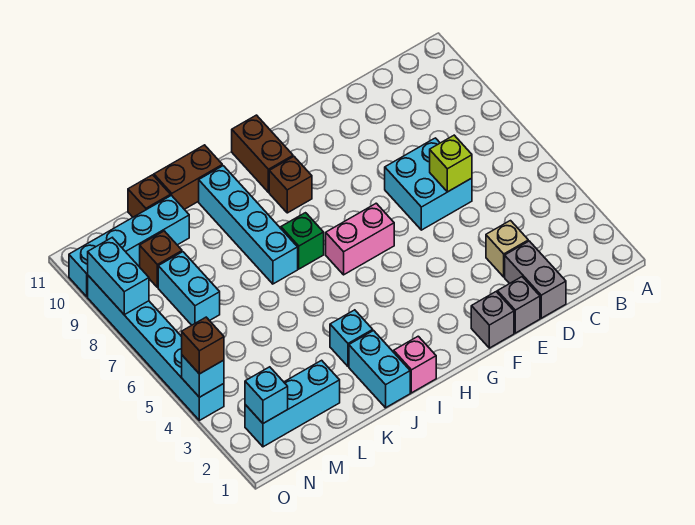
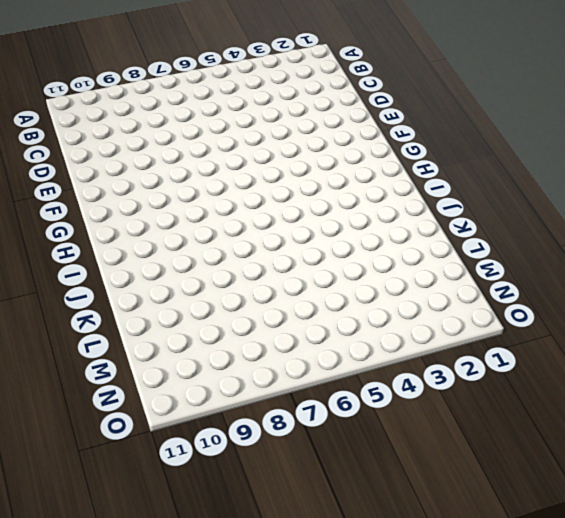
none -> grey brick D1:D2 level 1
none -> tan brick D3 level 1
none -> cyan brick D6:E7 level 1

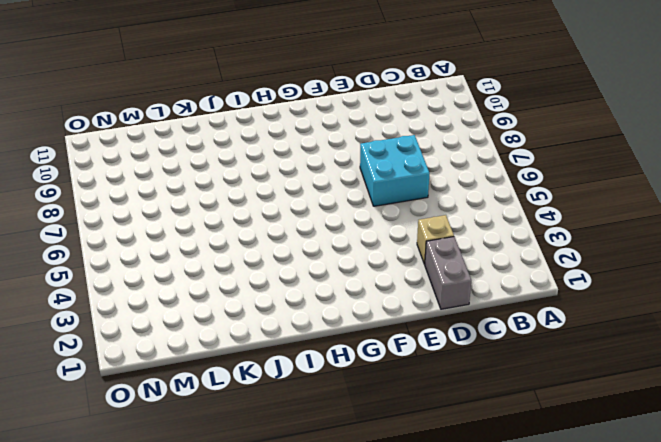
none -> grey brick E1 level 1
none -> grey brick F1 level 1
none -> pink brick G6:H6 level 1

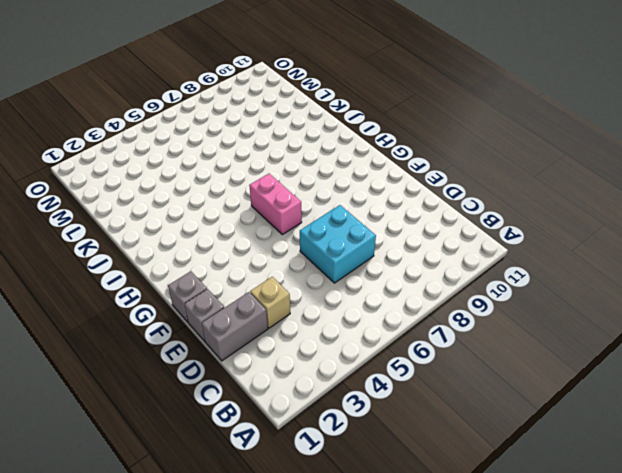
none -> brown brick H9 level 1
none -> brown brick H10:H11 level 1
none -> pink brick I1 level 1

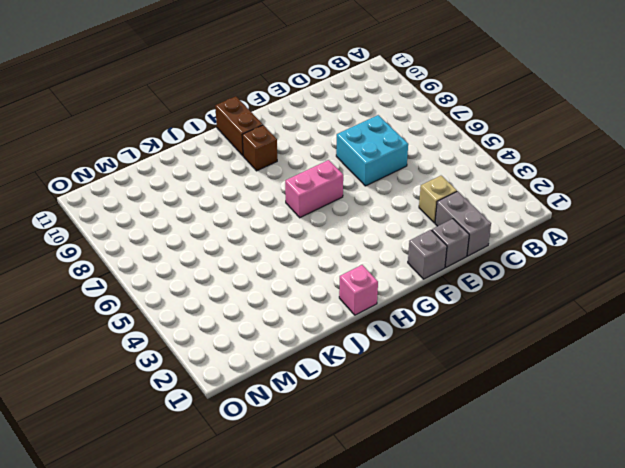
none -> green brick I7 level 1
none -> cyan brick J1:J2 level 1
none -> cyan brick J3 level 1

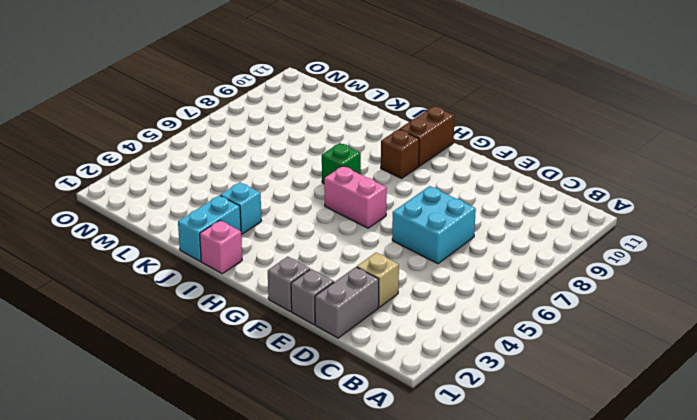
none -> cyan brick J7:J10 level 1
none -> brown brick J11:K11 level 1
none -> cyan brick L2:N2 level 1

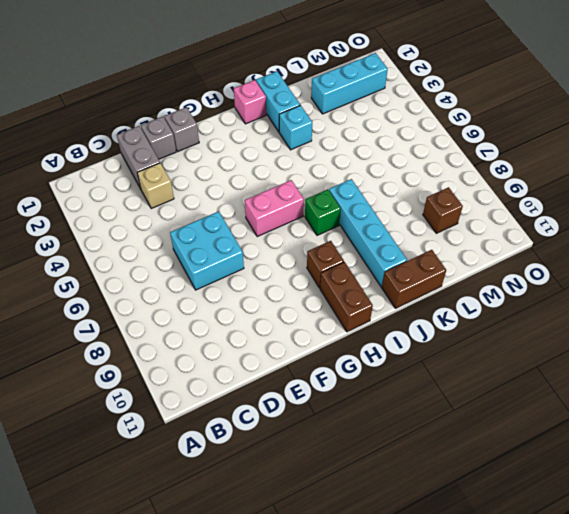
none -> cyan brick L10:O10 level 1
none -> brown brick L11 level 1
none -> cyan brick M7:M8 level 1

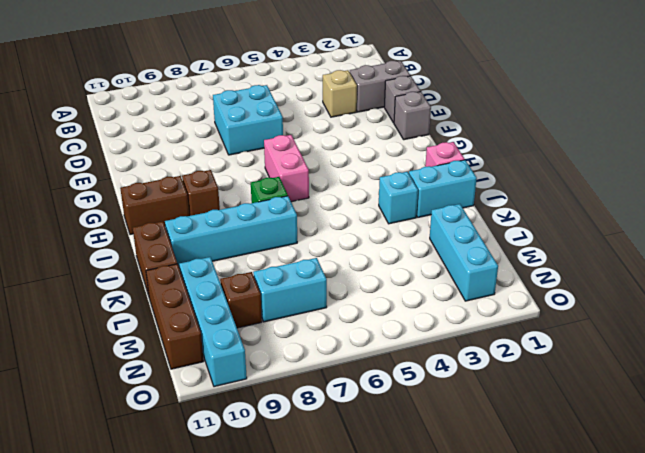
brown brick L11:N11 level 1 -> brown brick L11 level 1
none -> cyan brick O4:O9 level 1
none -> lime brick D6 level 2
none -> cyan brick N2 level 2

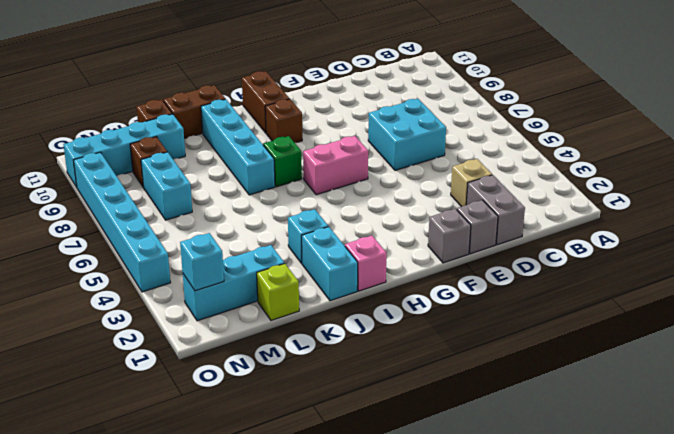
lime brick L1 level 1 -> lime brick D6 level 2
none -> cyan brick O4 level 2
none -> cyan brick O8:O9 level 2
none -> brown brick O4 level 3

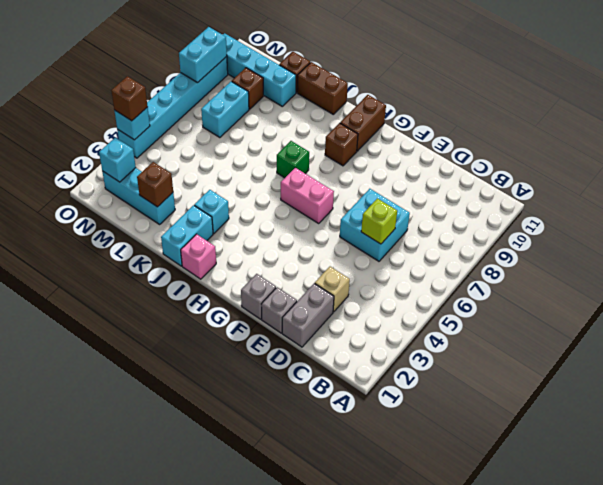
brown brick L2 level 2 -> none
none -> cyan brick J7:J10 level 1

